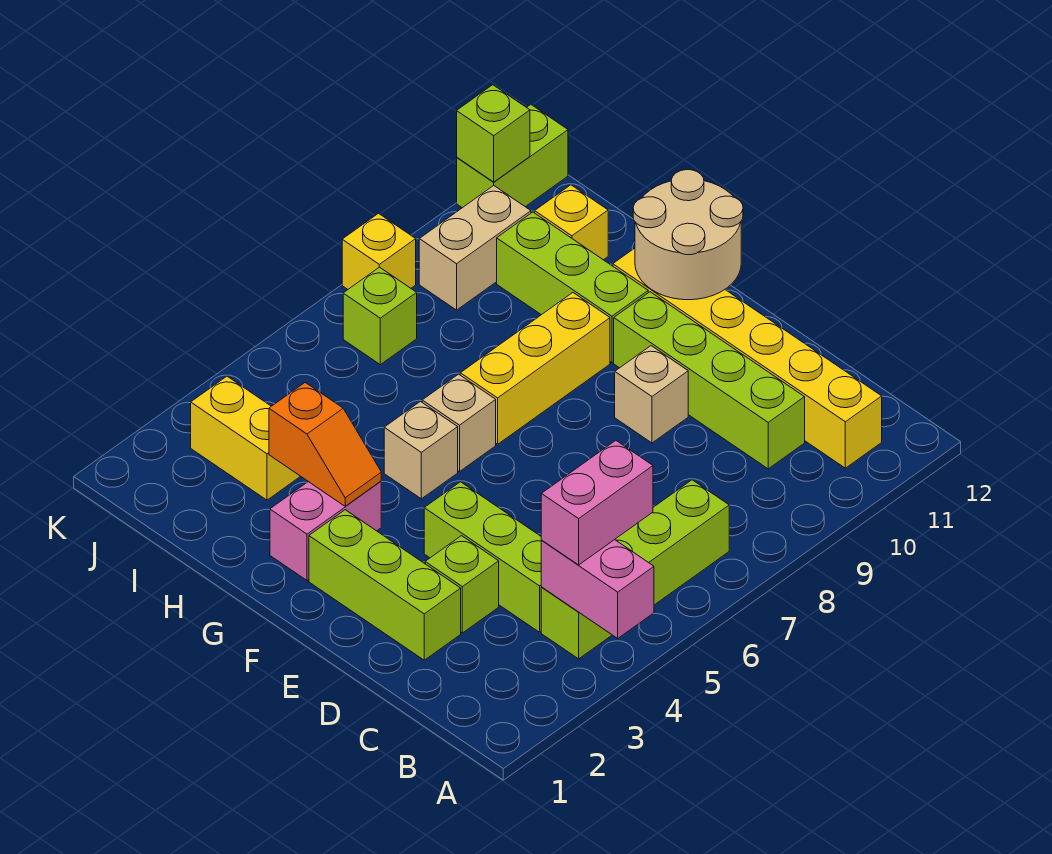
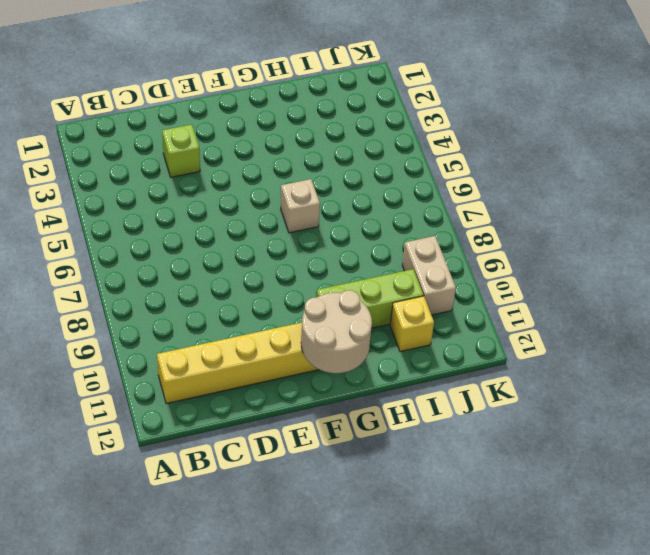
none -> lime brick B4:B7 level 1
none -> lime brick C4:E4 level 1
none -> lime brick C10:F10 level 1

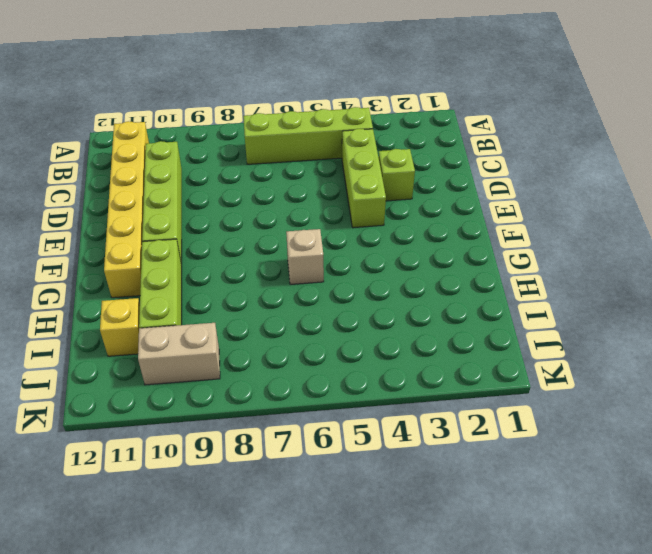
none -> lime brick D2:F2 level 1
none -> tan brick E9 level 1
none -> pink brick G2:G3 level 1

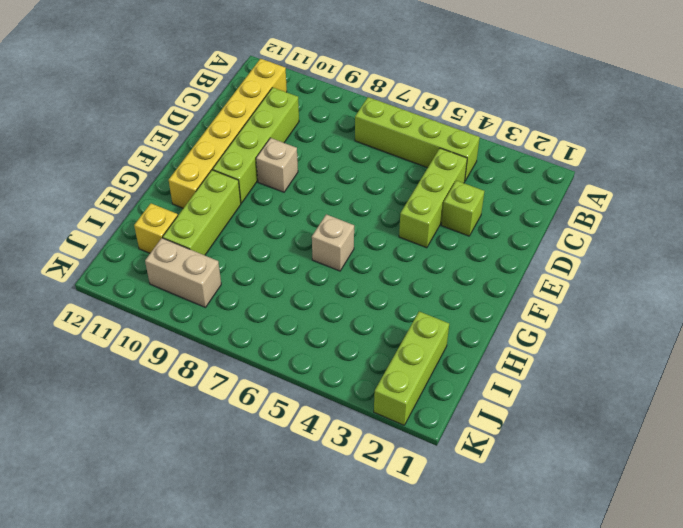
lime brick I2:K2 level 1 -> lime brick D2:F2 level 1
none -> pink brick G2:G3 level 1
none -> tan brick G5 level 1
none -> yellow brick G7:G9 level 1

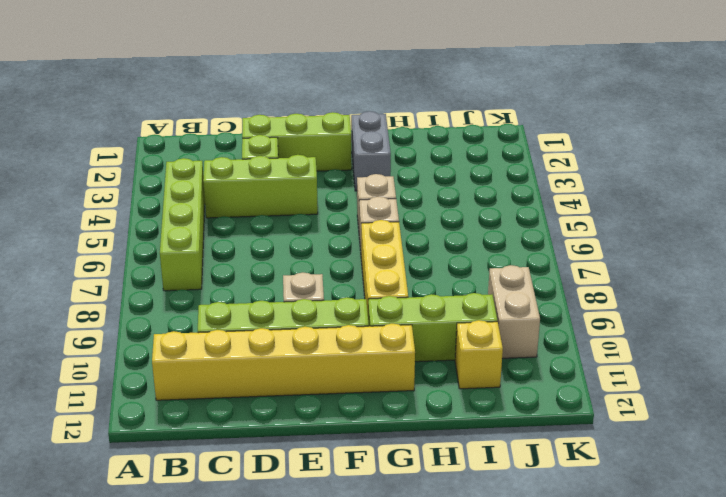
grey brick G2:G3 level 1 -> pink brick G2:G3 level 1
none -> yellow brick I3:J3 level 1
none -> lime brick J7 level 1
none -> yellow brick K8 level 1

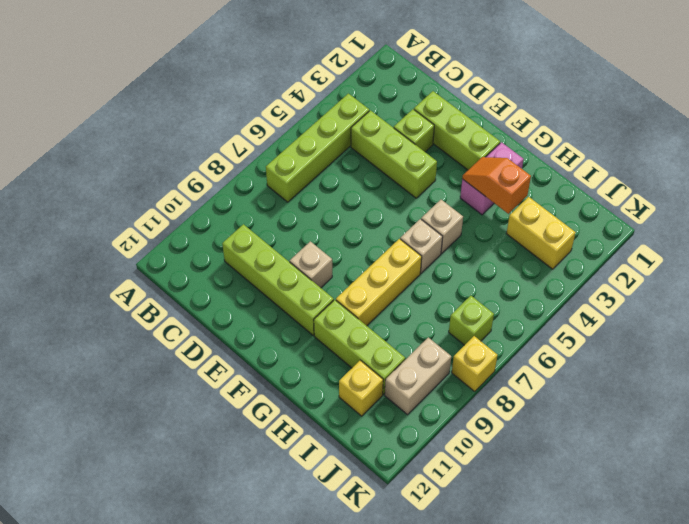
none -> yellow brick B11:G11 level 1
none -> lime brick K11:K12 level 1
none -> pink brick A4:B4 level 2

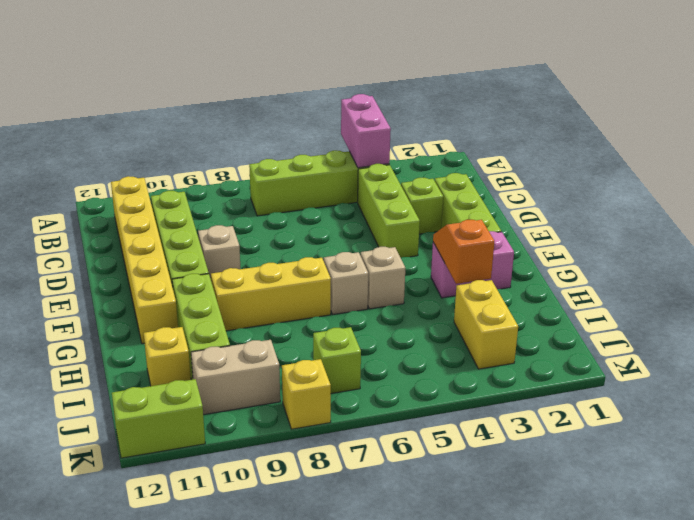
none -> tan round brick F11:G12 level 2
none -> lime brick K11 level 2
none -> pink brick B4:B5 level 3

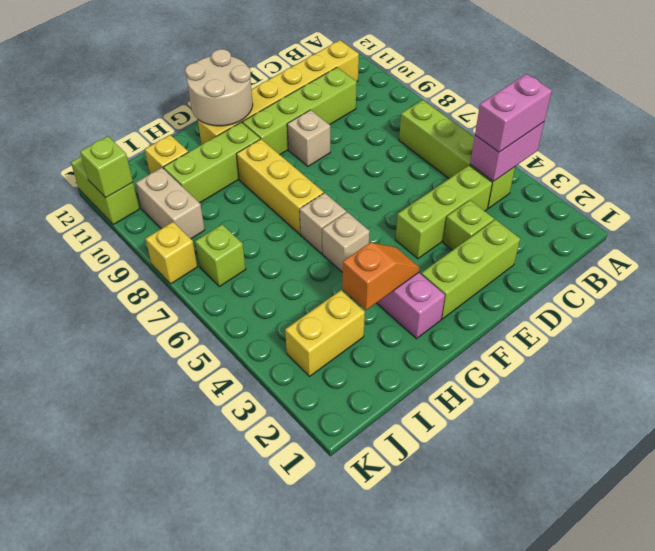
pink brick A4:B4 level 3 -> pink brick B4:B5 level 3

